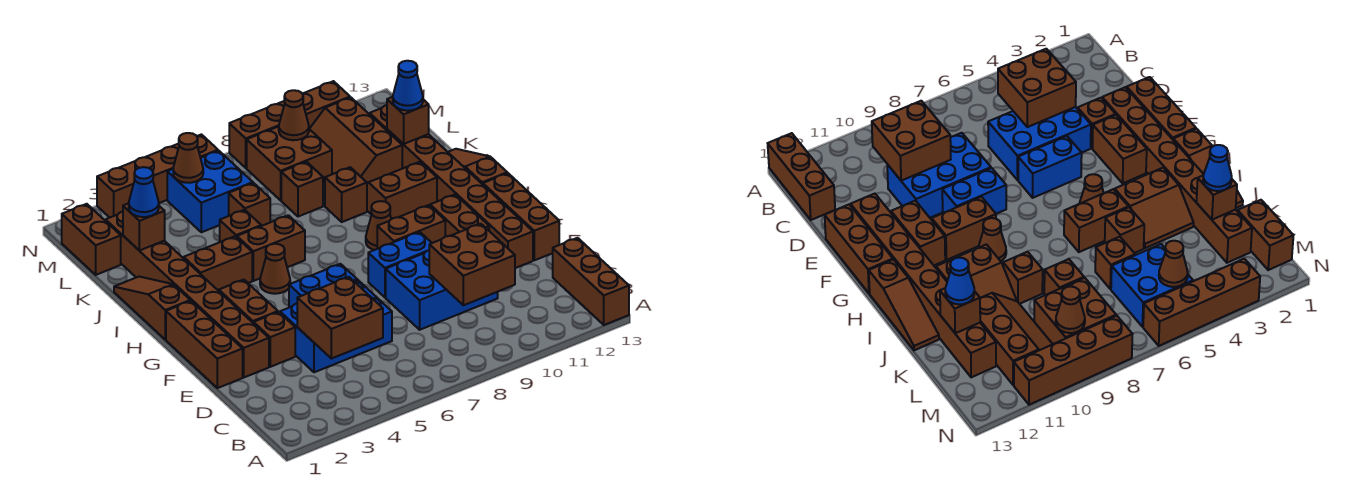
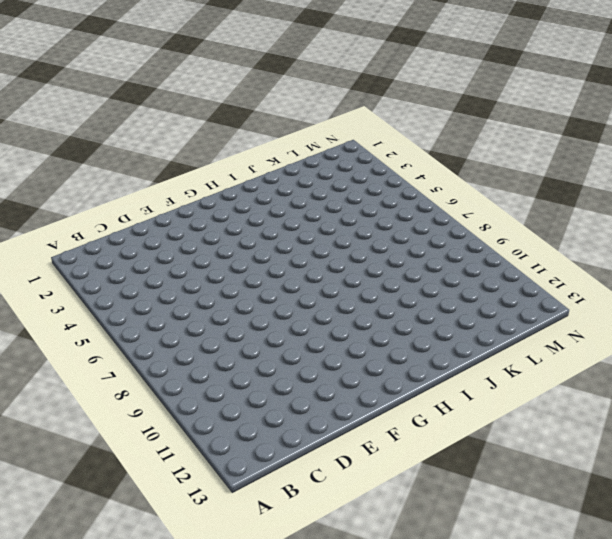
none -> brown brick A13:C13 level 1
none -> blue brick D4:E6 level 1
none -> blue brick D8:E10 level 1
none -> brown brick E1:G1 level 1

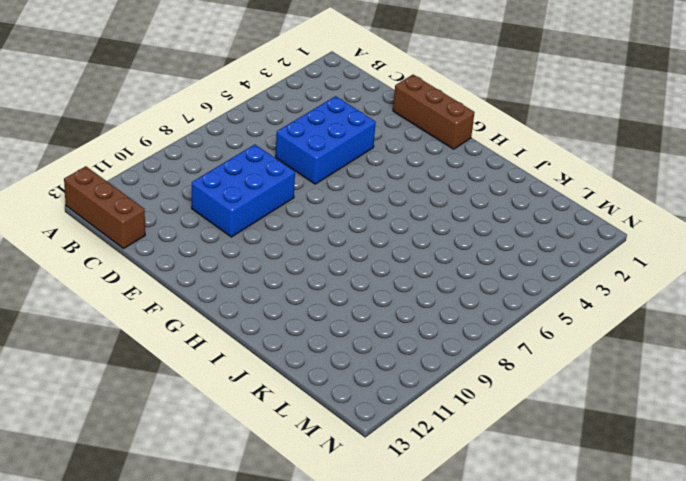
none -> brown brick E2:L2 level 1
none -> brown brick E3 level 1
none -> brown brick E12:L12 level 1
none -> brown brick E13:G13 level 1

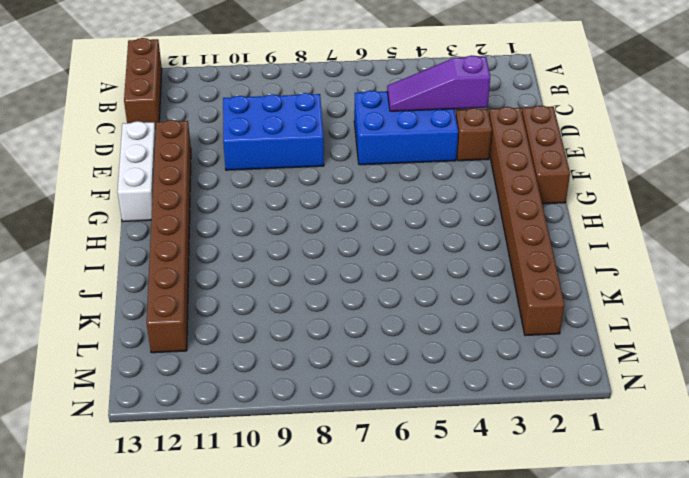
purple slope D3:D5 level 2 top 3 -> brown brick C4:D5 level 2
white brick E13:G13 level 1 -> brown brick E13:G13 level 1
none -> brown brick F3:G3 level 1
none -> blue brick F5:F6 level 1
none -> blue brick F8:F9 level 1
none -> brown brick F11:G11 level 1

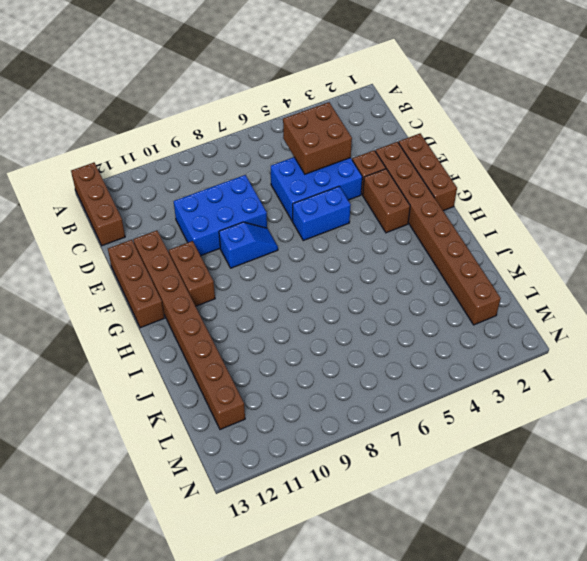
blue slope F8:F9 level 1 top 9 -> blue brick F8:F9 level 1
none -> brown brick G9:G10 level 1
none -> brown slope H1:J1 level 1 top H
none -> brown cone H5 level 1
none -> brown cone H9 level 1

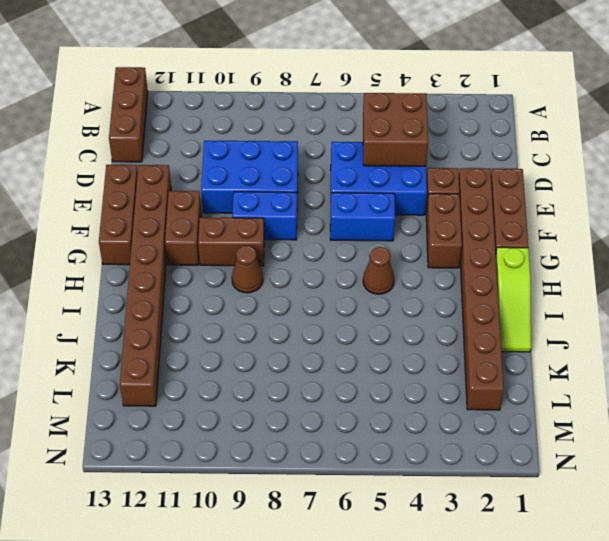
lime slope H1:J1 level 1 top H -> brown slope H1:J1 level 1 top H
none -> brown slope H13:J13 level 1 top H
none -> brown slope I3:J4 level 1 top I
none -> brown brick I5:I6 level 1
none -> brown slope I10:J11 level 1 top I

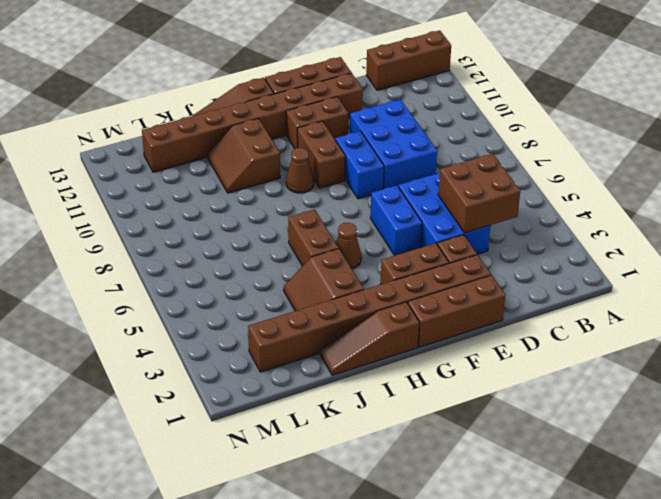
none -> brown brick J5 level 1
none -> brown brick J9 level 1
none -> brown brick K6 level 1
none -> brown brick K8 level 1

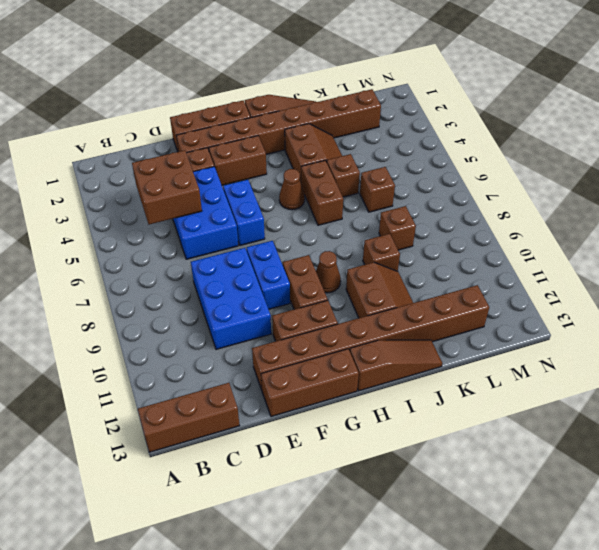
none -> brown slope K10:M11 level 1 top 11
none -> brown brick L1:M1 level 1
none -> blue brick L5:M6 level 1
none -> brown brick L8:M9 level 1

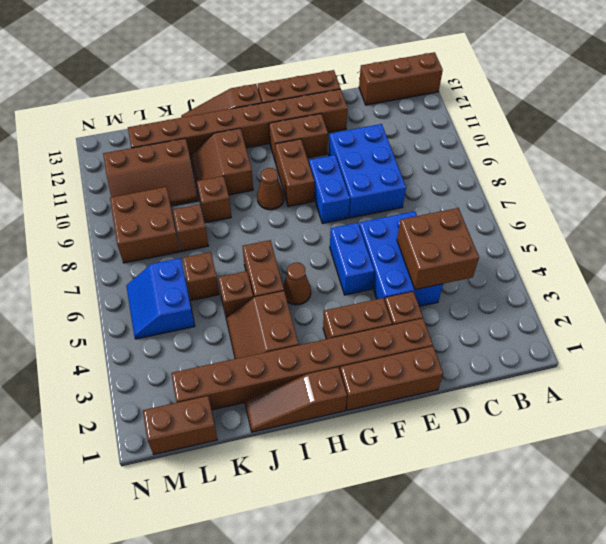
blue slope L5:M6 level 1 top L -> blue brick L5:M6 level 1
none -> brown brick N3:N6 level 1
none -> brown brick N8:N11 level 1
none -> brown brick C9:D10 level 2
none -> brown brick K2 level 2

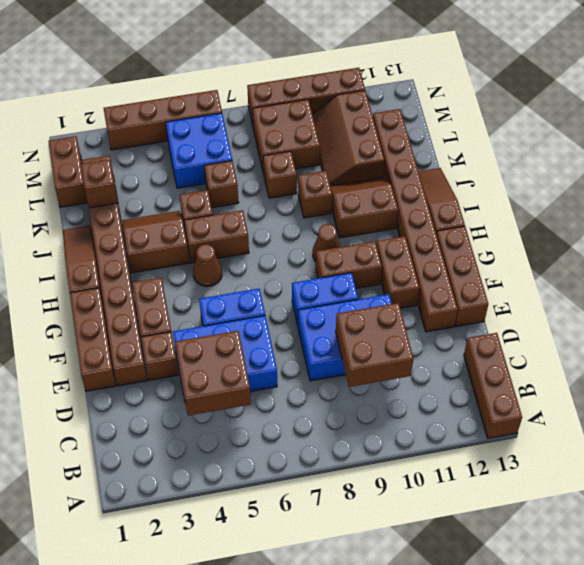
none -> brown brick K12 level 2
none -> brown cone M5 level 2
none -> brown cone M9 level 2
none -> blue cone K2 level 3

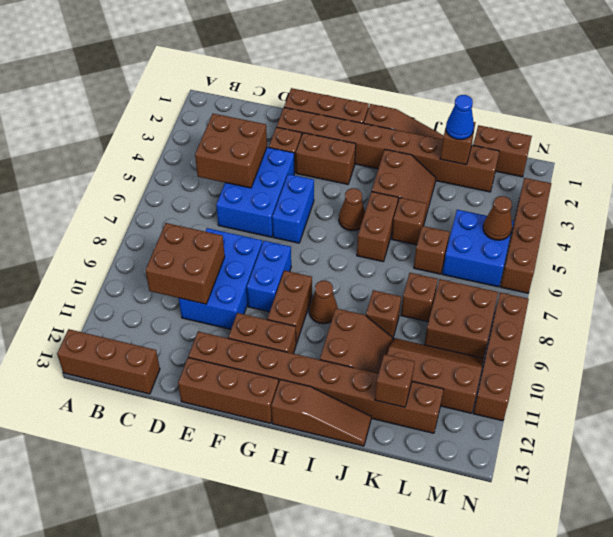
none -> brown cone M9 level 2
none -> blue cone K12 level 3

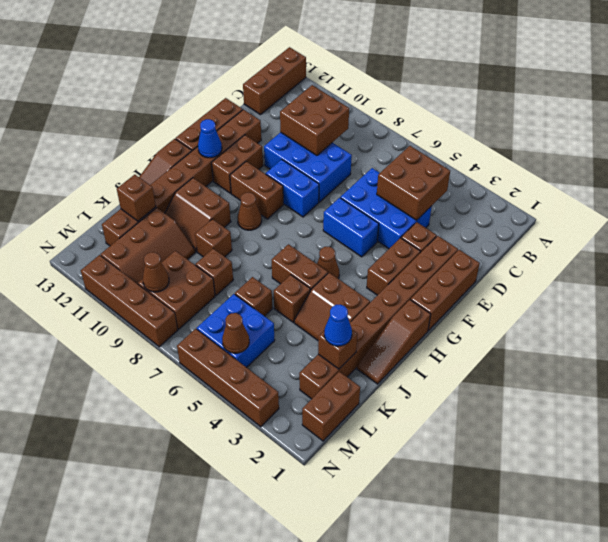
blue cone G12 level 2 -> blue cone K12 level 3

